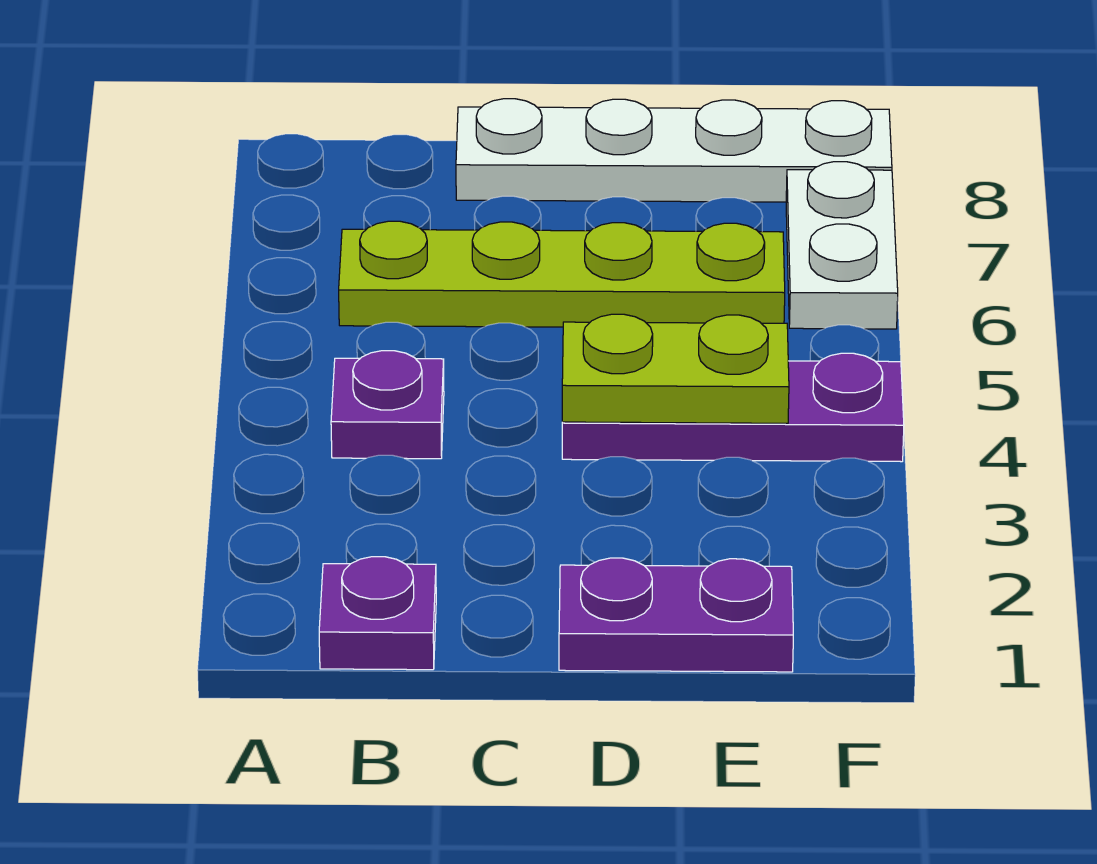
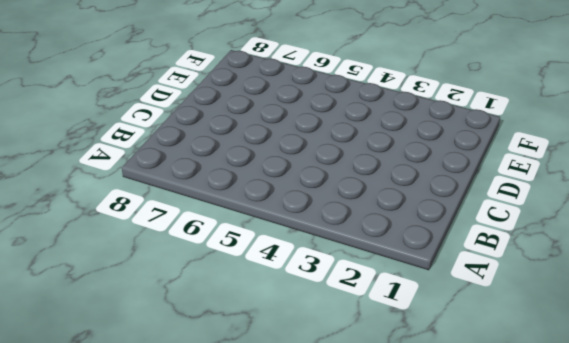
none -> purple plate B1 level 1
none -> purple plate B4 level 1

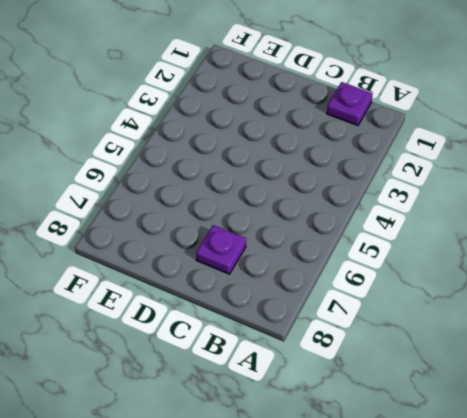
purple plate C7 level 1 -> purple plate B4 level 1
none -> lime plate B6:E6 level 1
none -> white plate C8:F8 level 1

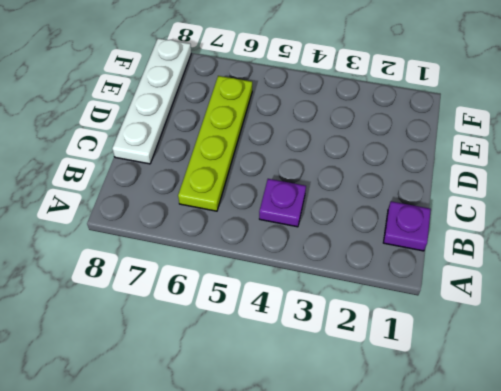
none -> purple plate D1:E1 level 1
none -> purple plate D4:F4 level 1

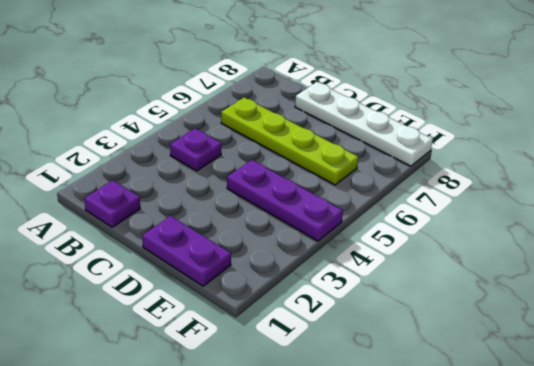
none -> white plate F6:F7 level 1
none -> lime plate D4:E4 level 2

